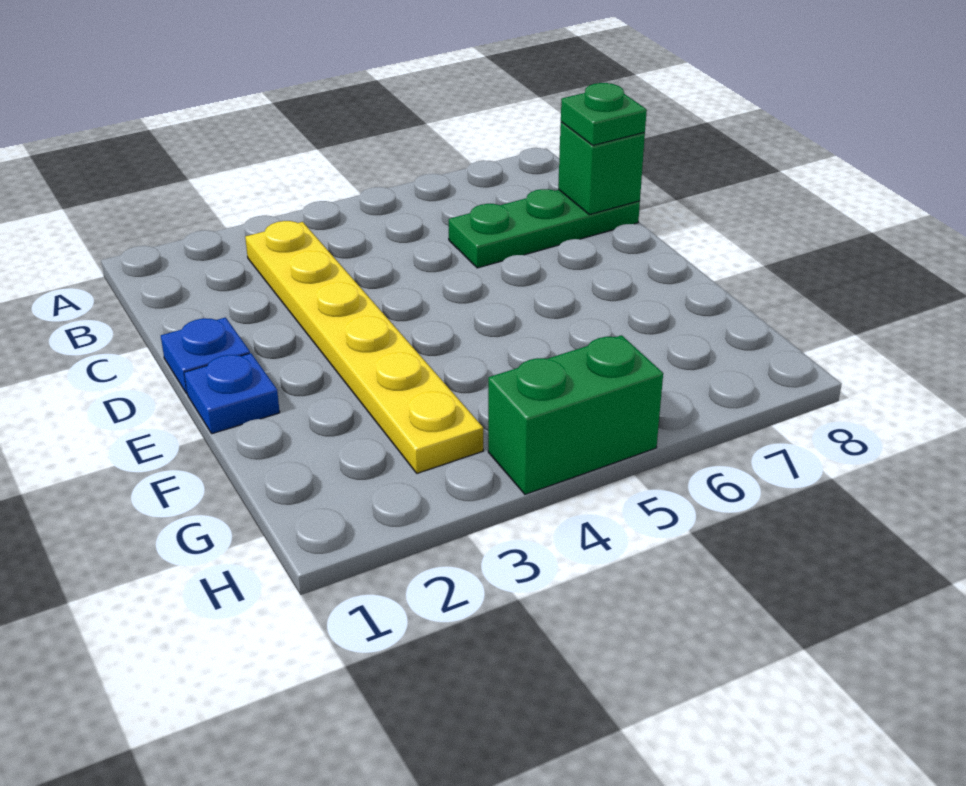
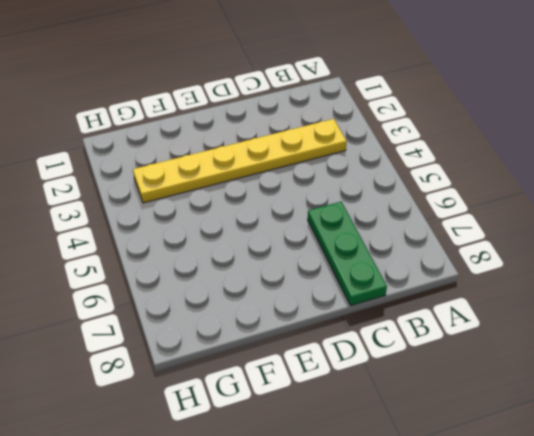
none -> blue plate D1 level 1
none -> blue plate E1 level 1

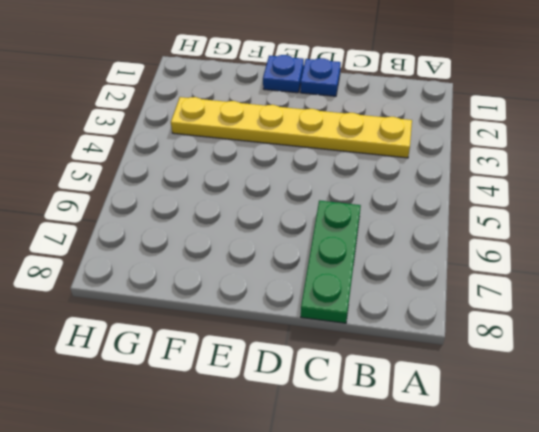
none -> green brick H4:H5 level 1
none -> green brick C8 level 2

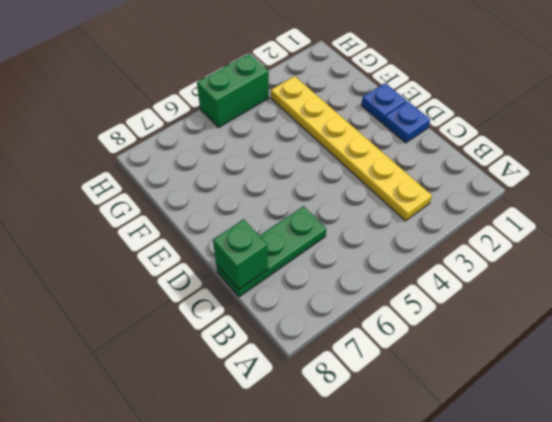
none -> green plate C8 level 3

